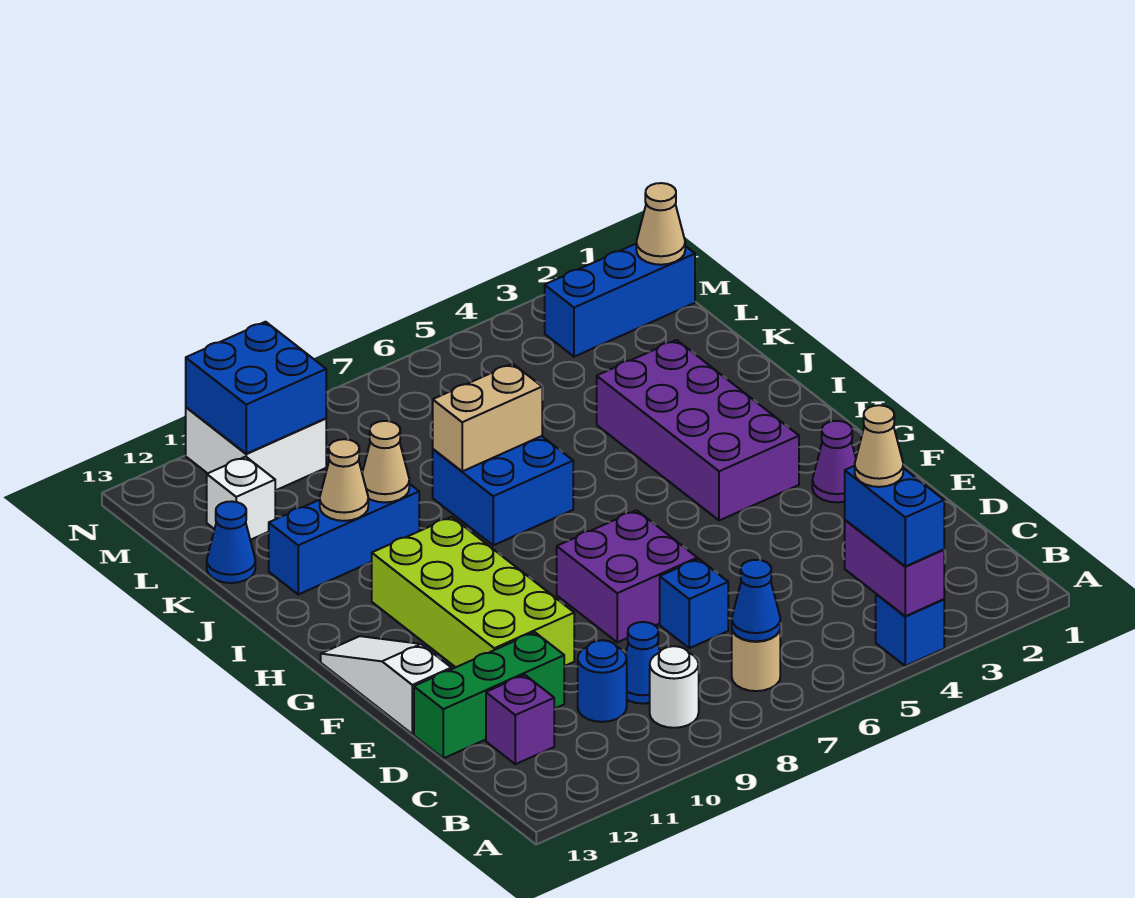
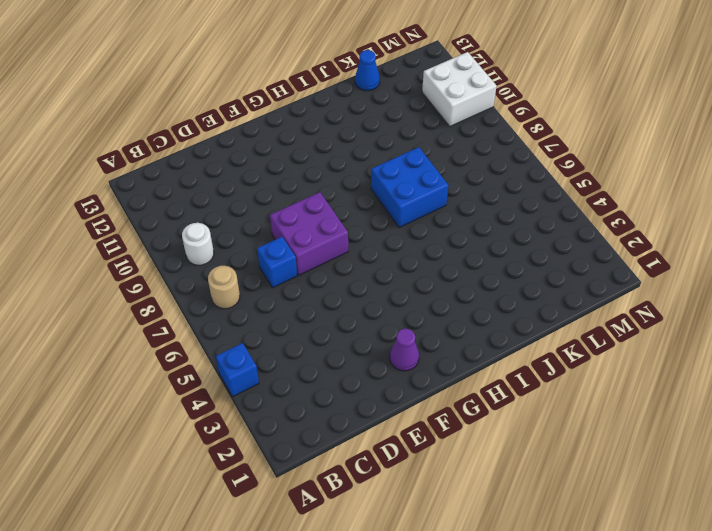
none -> blue cone C9 level 1
none -> blue round brick C10 level 1
none -> purple brick C12 level 1

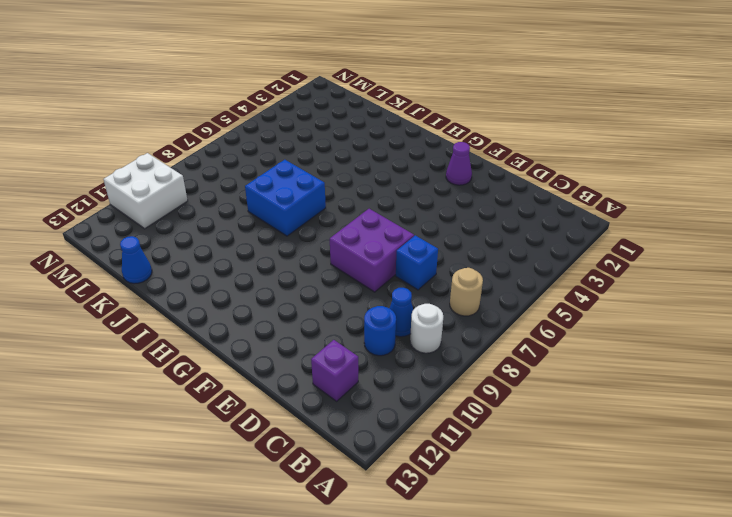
none -> blue brick A4 level 1
none -> green brick D11:D13 level 1
none -> lime brick E10:H11 level 1

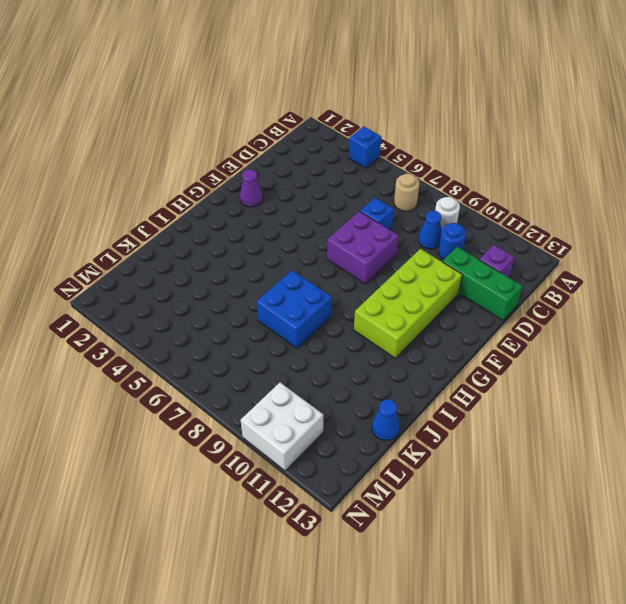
none -> white slope E13:G13 level 1 top E
none -> purple brick G3:J4 level 1
none -> blue brick J10:J12 level 1

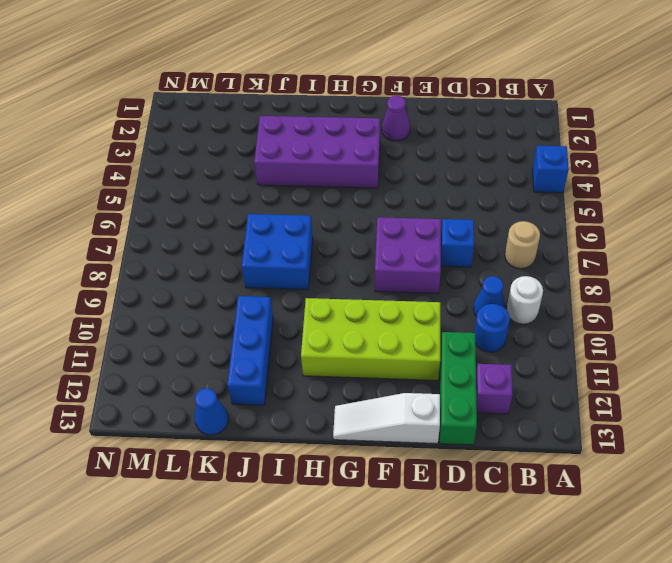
none -> white brick L12 level 1
none -> blue brick M1:M3 level 1
none -> white brick M10:N11 level 1

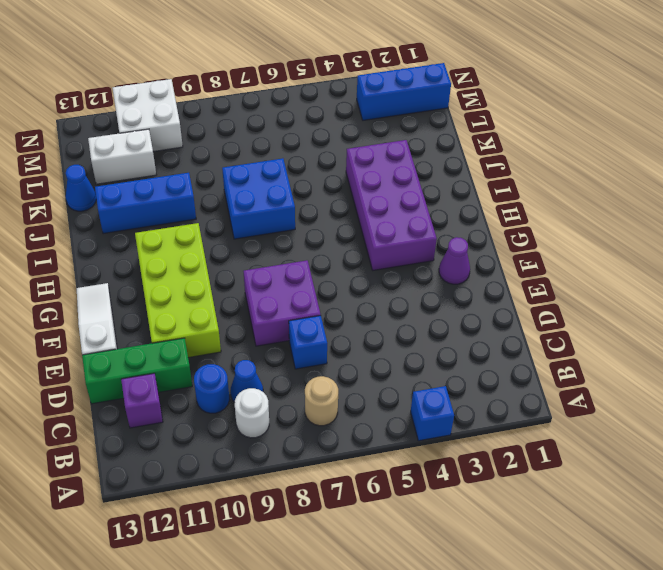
white brick L11:L12 level 1 -> white brick L12 level 1
none -> purple brick A4:B4 level 2
none -> blue cone B7 level 2
none -> tan brick J7:J8 level 2

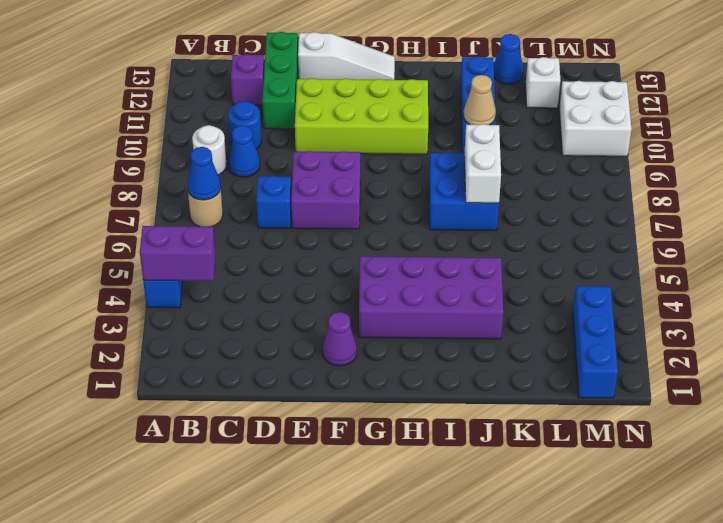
white brick J7:J8 level 2 -> tan brick J7:J8 level 2
none -> tan cone J11 level 2
none -> tan cone M1 level 2
none -> blue brick M10:N11 level 2

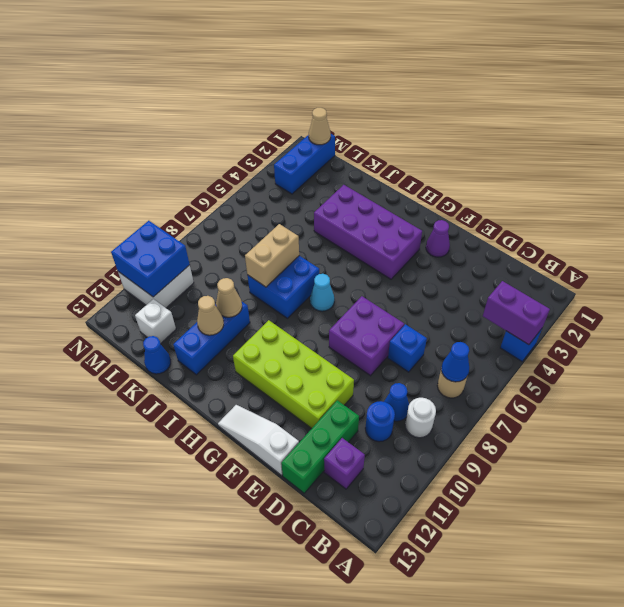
cyan cone H7 level 1 -> none
none -> blue brick A4:B4 level 3
none -> tan cone B4 level 4

